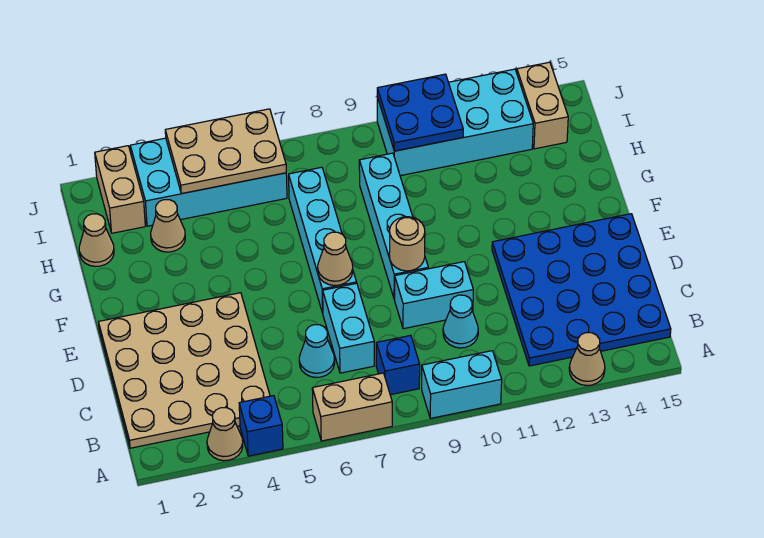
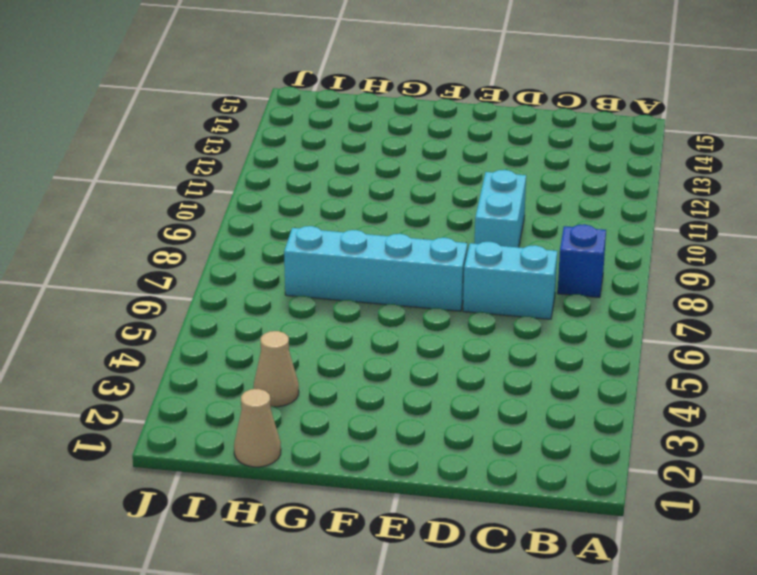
none -> tan cone A3 level 1
none -> blue brick A4 level 1
none -> tan brick A6:A7 level 1

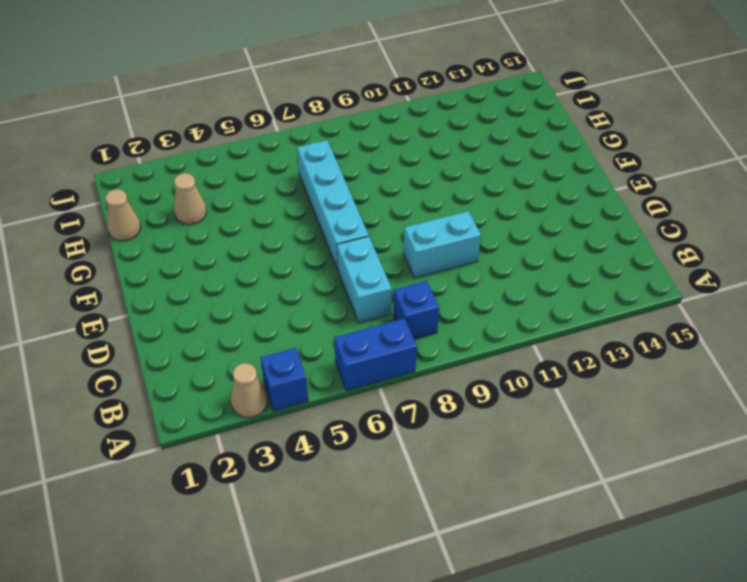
blue brick A6:A7 level 1 -> tan brick A6:A7 level 1
none -> cyan brick A9:A10 level 1
none -> tan cone A13 level 1
none -> tan plate B1:E4 level 1

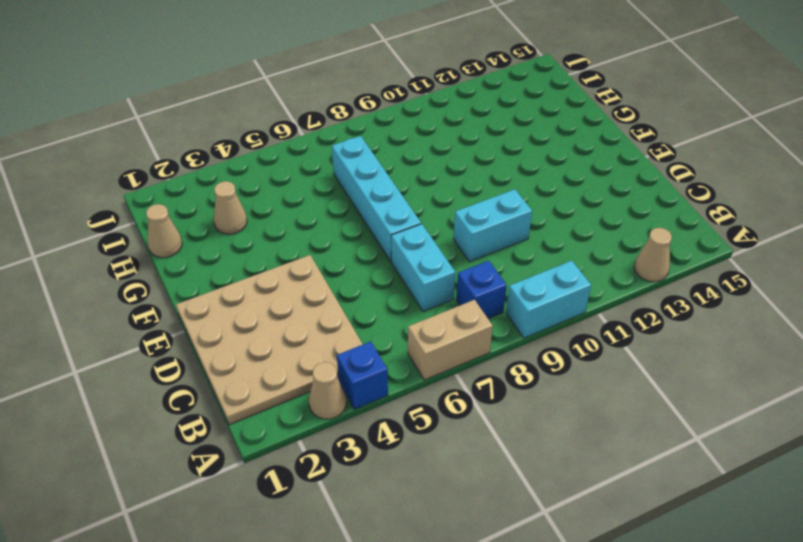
none -> blue plate B12:E15 level 1
none -> cyan cone C6 level 1
none -> cyan cone C10 level 1

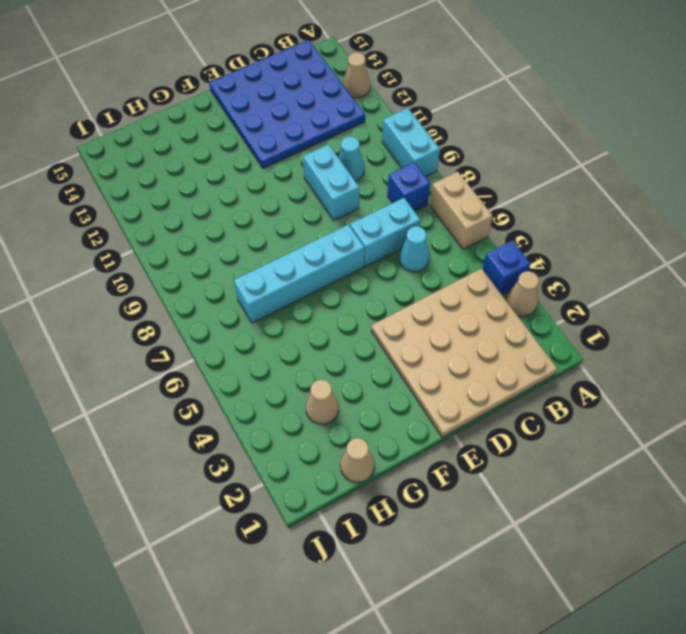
none -> cyan brick E9:H9 level 1
none -> tan brick I2:J2 level 1
none -> cyan brick I3:J6 level 1

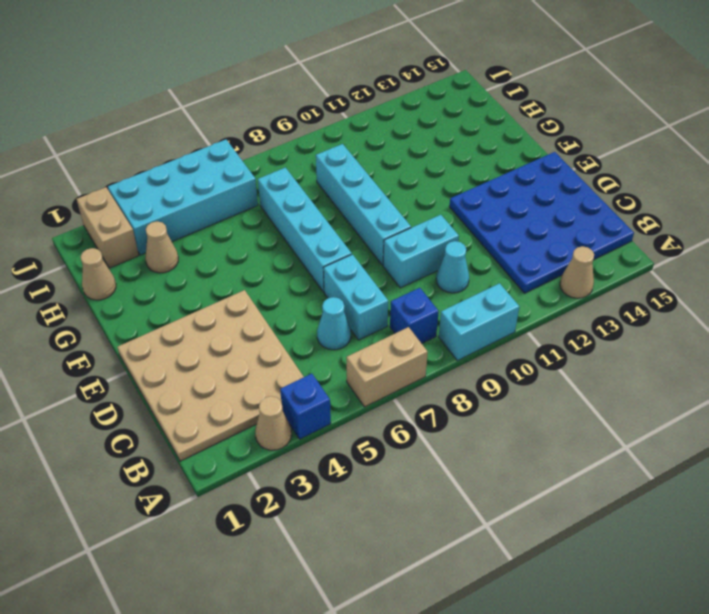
none -> cyan brick I10:J13 level 1
none -> tan brick I14:J14 level 1
none -> tan cone E7 level 2

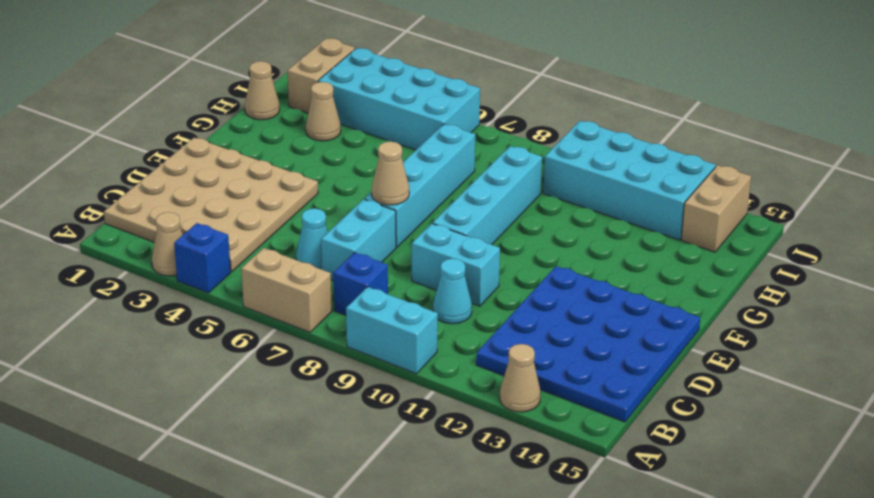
none -> tan round brick E9 level 2
none -> tan plate I4:J6 level 2
none -> blue plate I10:J11 level 2

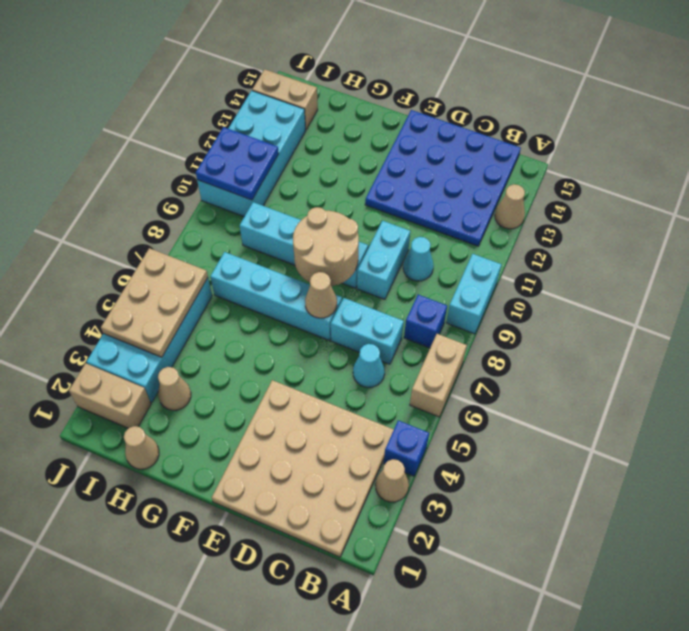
tan round brick E8:F9 level 2 -> tan round brick E9 level 2

